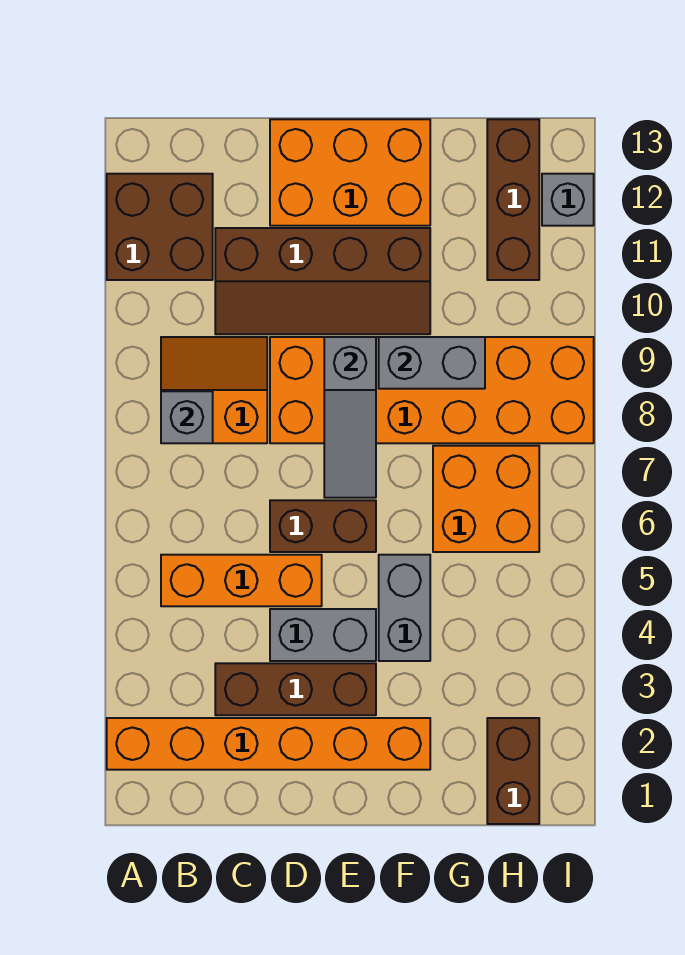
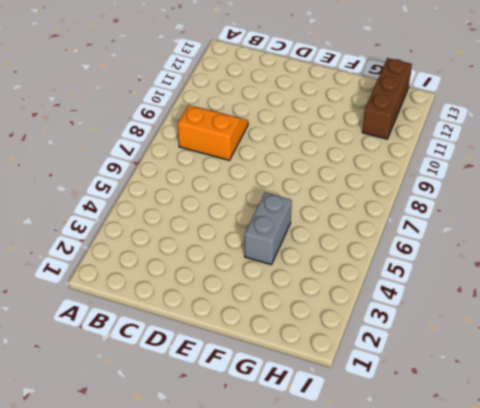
none -> orange brick A2:F2 level 1
none -> brown brick A11:B12 level 1
none -> orange brick B5:D5 level 1

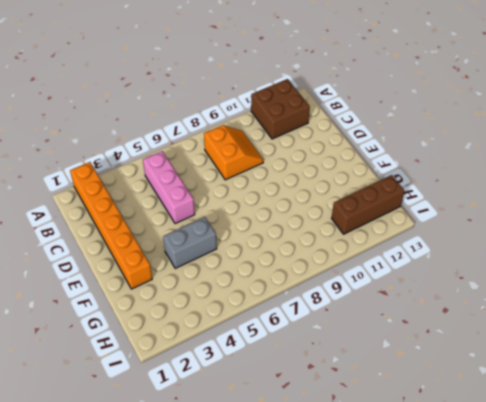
pink brick B5:D5 level 1 -> orange brick B5:D5 level 1
none -> brown brick C3:E3 level 1
none -> brown slope C10:F11 level 1 top 11
none -> grey brick D4:E4 level 1

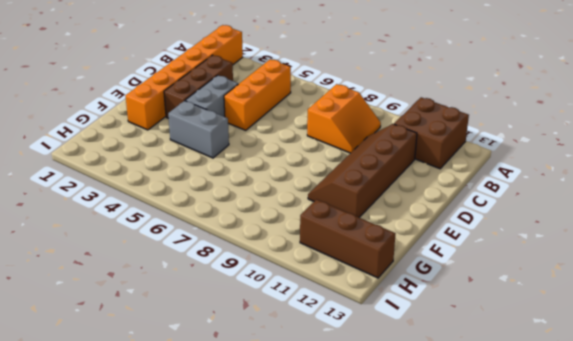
none -> brown brick D6:E6 level 1
none -> orange brick D8:I9 level 1
none -> orange brick D12:F13 level 1

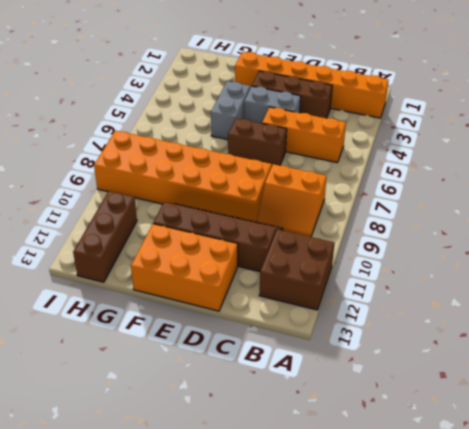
none -> orange brick G6:H7 level 1
none -> brown brick H1:H2 level 1
none -> grey brick I12 level 1

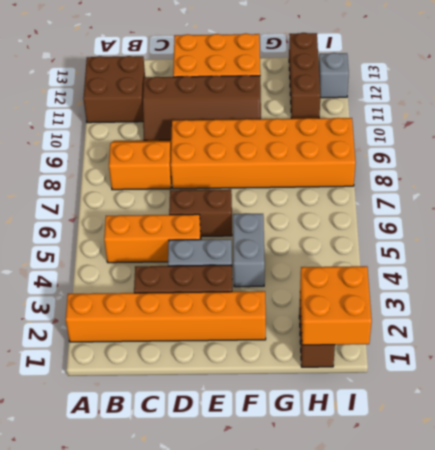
orange brick H1:I2 level 2 -> orange brick G6:H7 level 1
none -> grey brick B8 level 2
none -> grey slope E7:E9 level 2 top 9
none -> grey brick F9:G9 level 2

